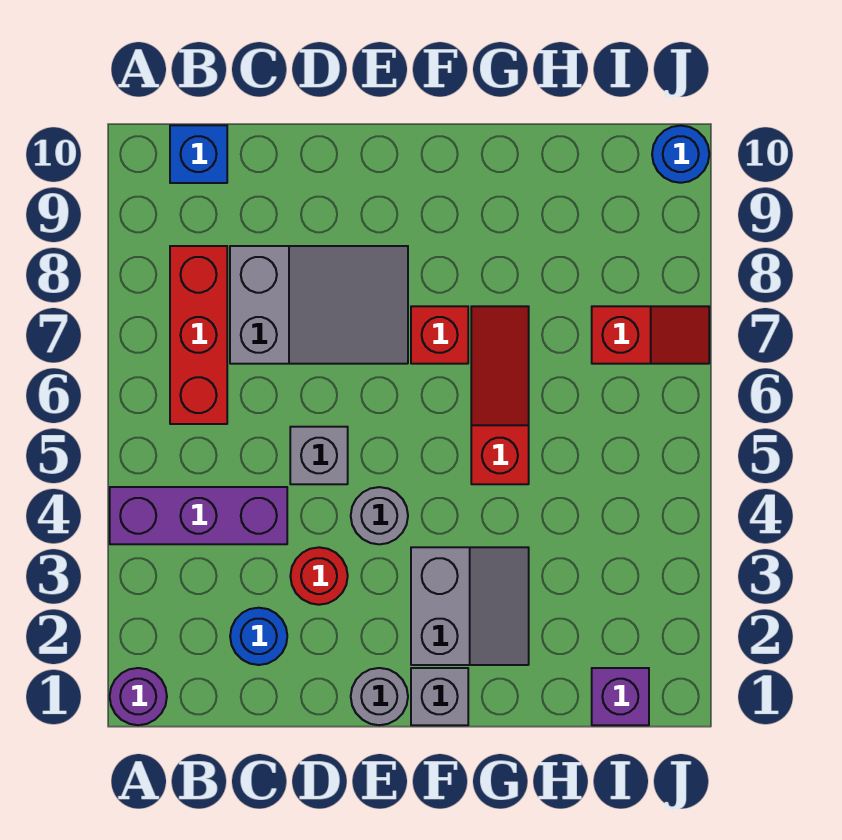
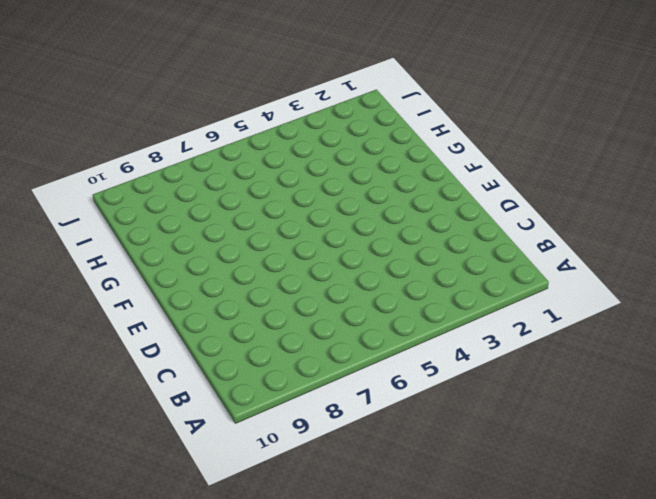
none -> purple round brick A1 level 1
none -> purple brick A4:C4 level 1
none -> red brick B6:B8 level 1

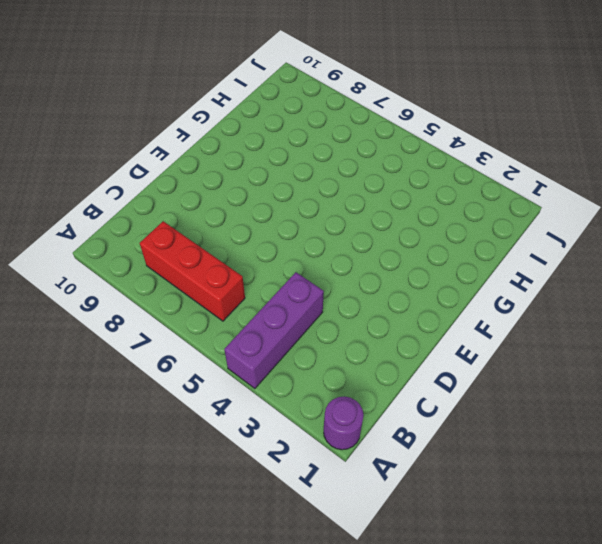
none -> blue brick B10 level 1
none -> blue round brick C2 level 1
none -> grey slope C7:E8 level 1 top C

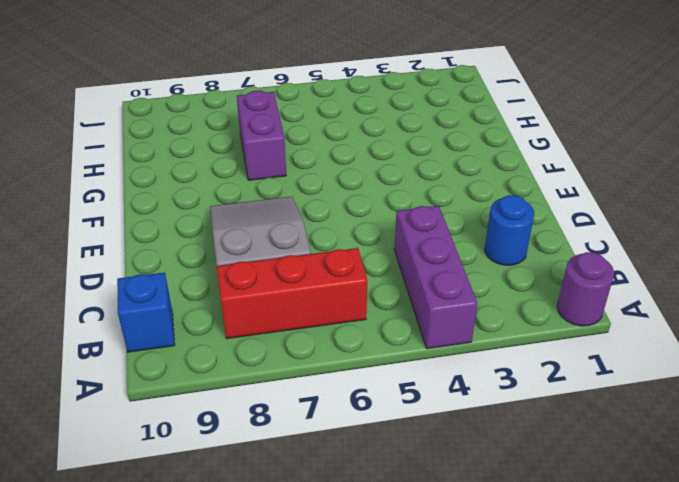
purple brick G7:H7 level 1 -> red slope G5:G7 level 1 top 5
none -> red round brick D3 level 1
none -> grey brick D5 level 1
none -> grey round brick E1 level 1

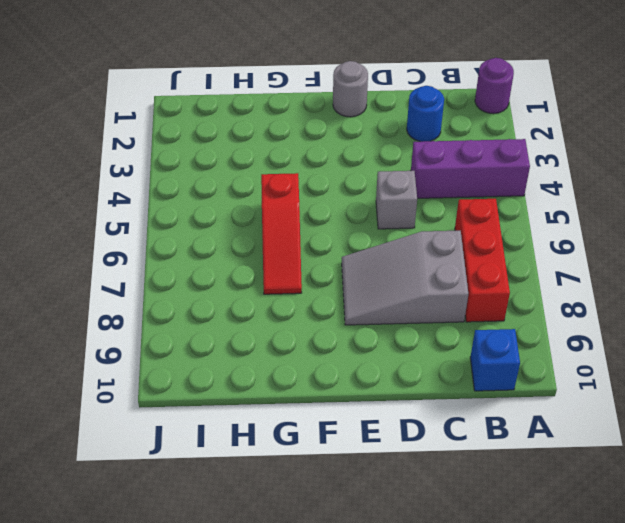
none -> red round brick D3 level 1
none -> grey round brick E4 level 1
none -> grey brick F1 level 1

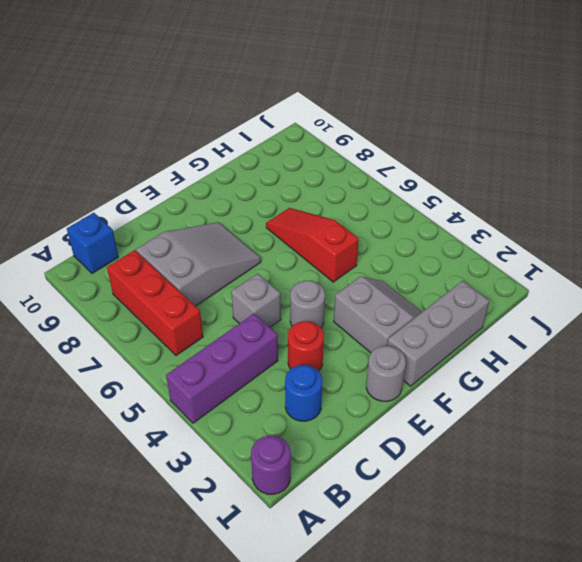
grey brick F1:H1 level 1 -> grey brick F1 level 1
none -> red brick F7 level 1
none -> purple brick I1 level 1
none -> red slope I7:J7 level 1 top I

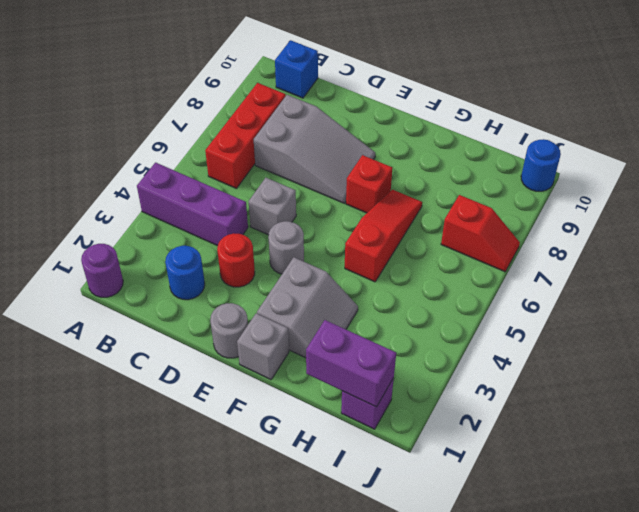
purple brick H1:I1 level 2 -> none

